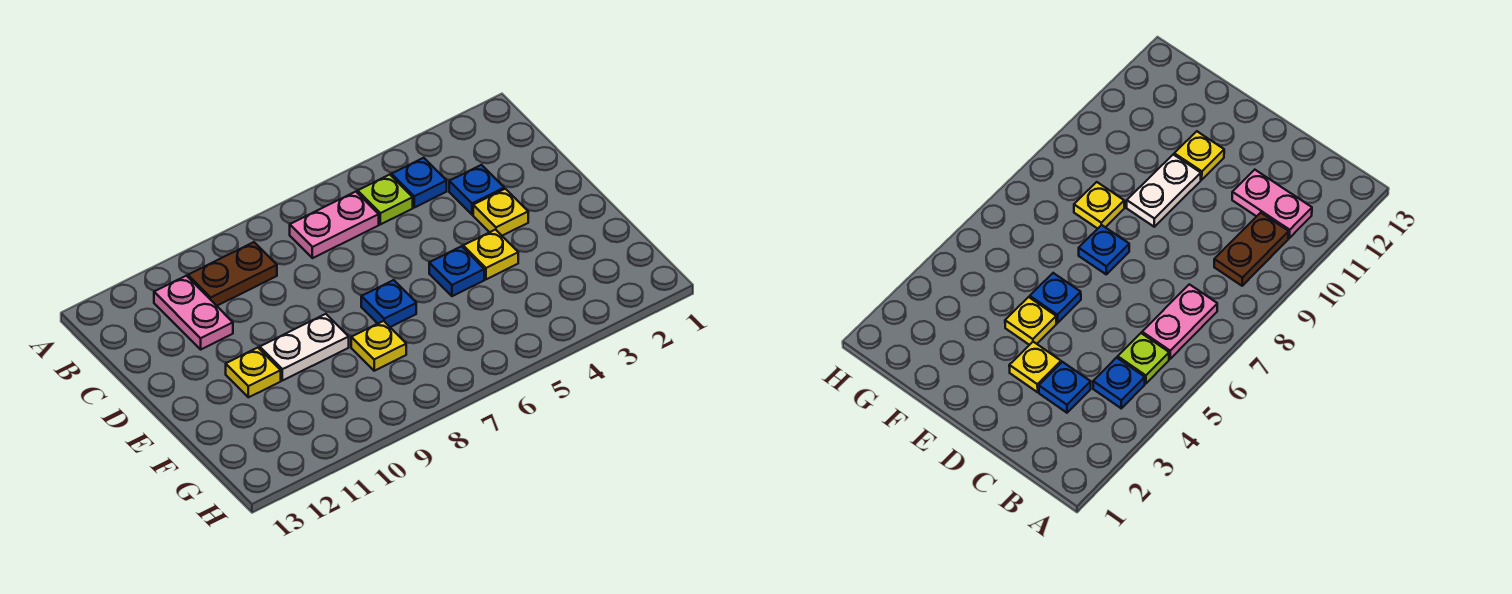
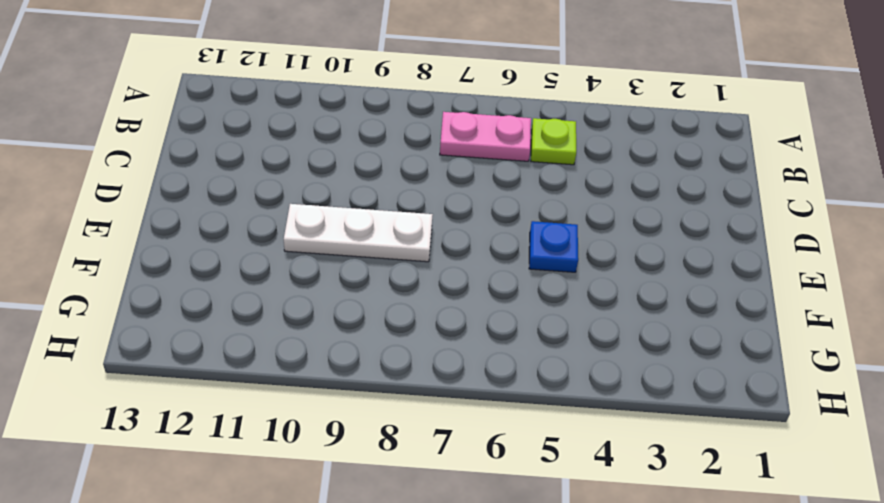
white plate E8:E10 level 1 -> white plate E9:E10 level 1
none -> blue plate B4 level 1
none -> brown plate B9:B10 level 1
none -> pink plate B11:C11 level 1

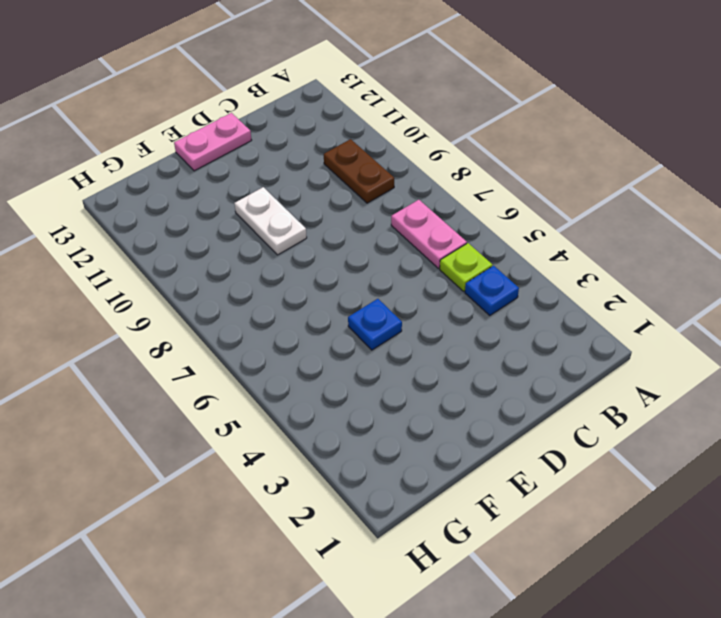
pink plate D13:E13 level 1 -> pink plate B11:C11 level 1
none -> blue plate C3 level 1
none -> yellow plate D3 level 1
none -> yellow plate E4 level 1

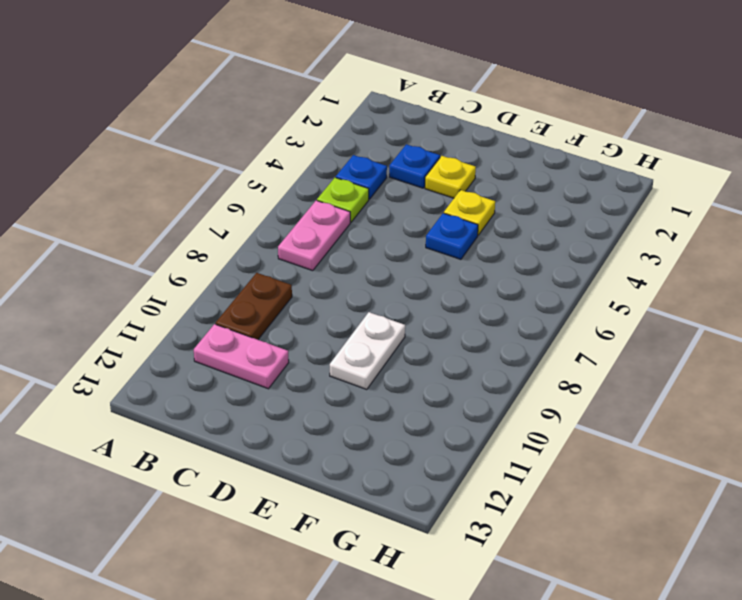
none -> blue plate E7 level 1
none -> yellow plate E11 level 1
none -> yellow plate F8 level 1

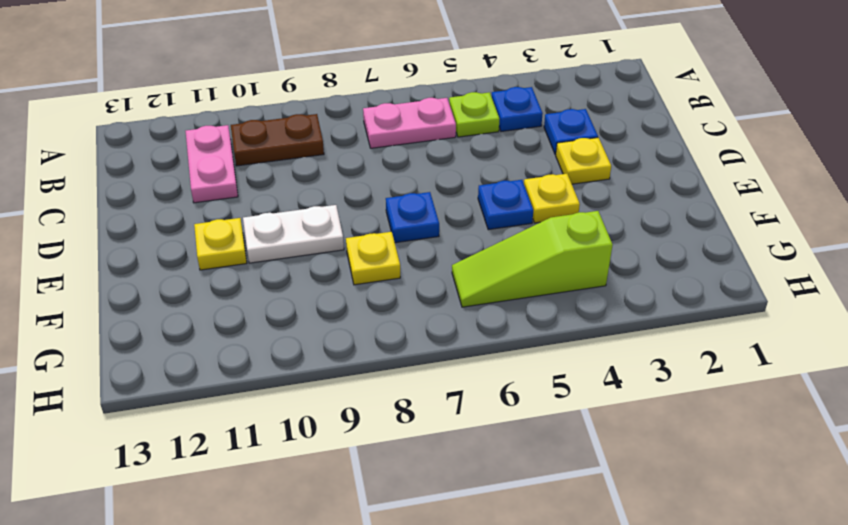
lime slope G4:G6 level 1 top 4 -> none

